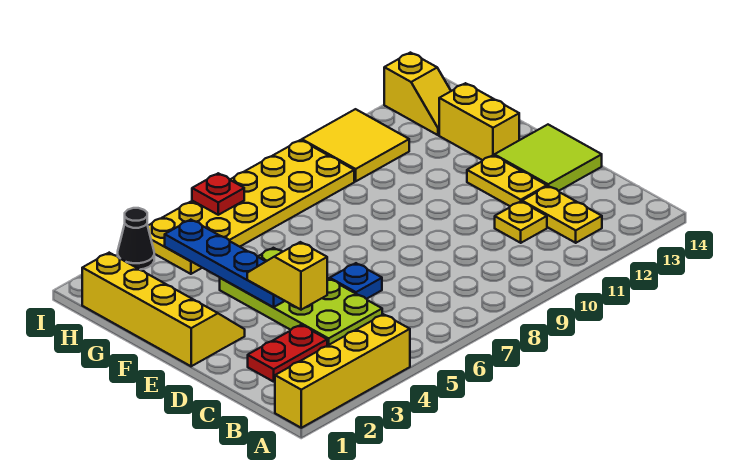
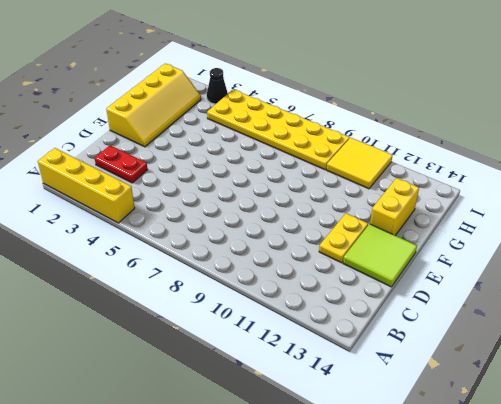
none -> yellow plate B12:C12 level 1
none -> lime plate C4:F5 level 1
none -> yellow plate C11 level 1

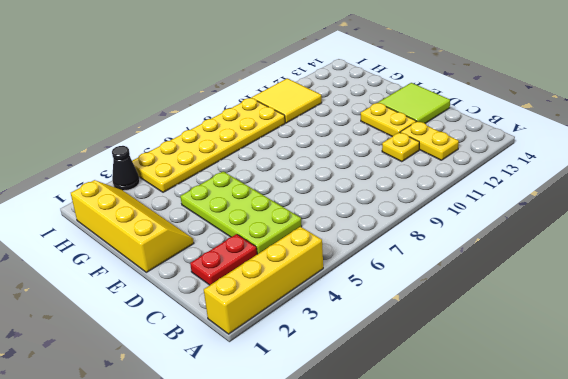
none -> blue plate D6 level 1
none -> yellow brick F13:G13 level 1
none -> yellow slope H13:I13 level 1 top I

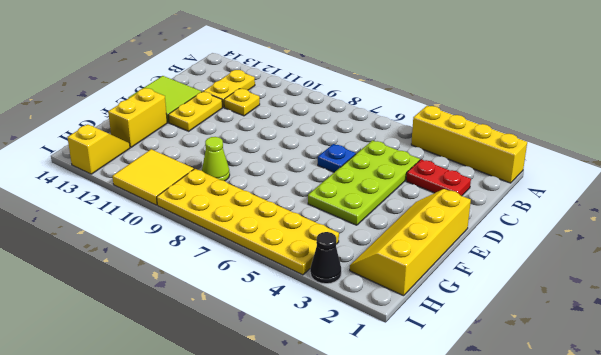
lime cone G9 level 1 -> none
none -> blue plate E4:H4 level 2
none -> red plate I6 level 2
none -> yellow slope D4:E4 level 3 top D

